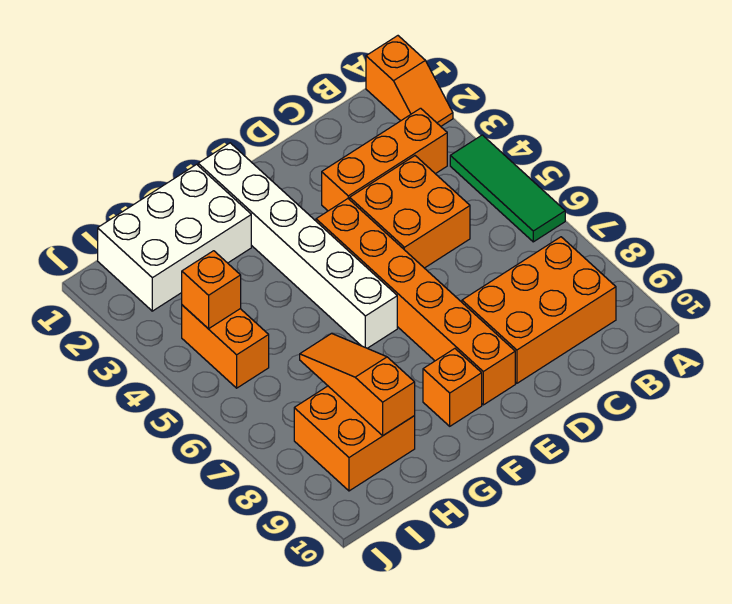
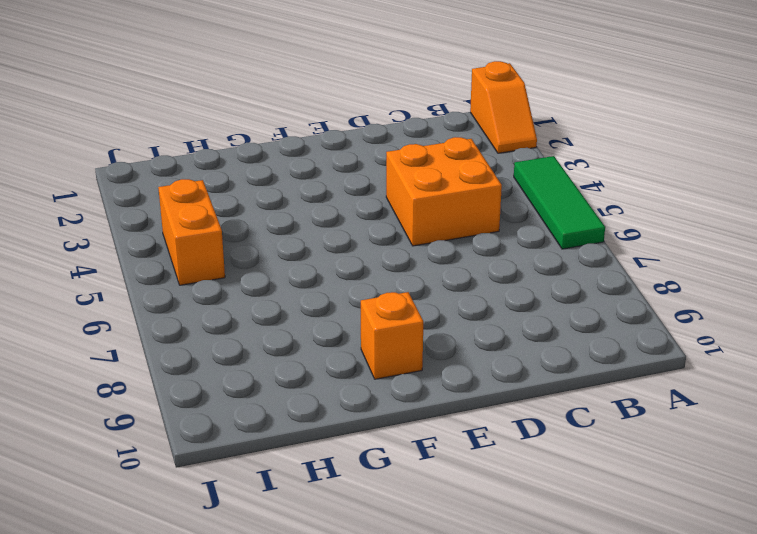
none -> orange brick B3:D3 level 1
none -> orange brick B8:D9 level 1
none -> orange brick E4:E9 level 1

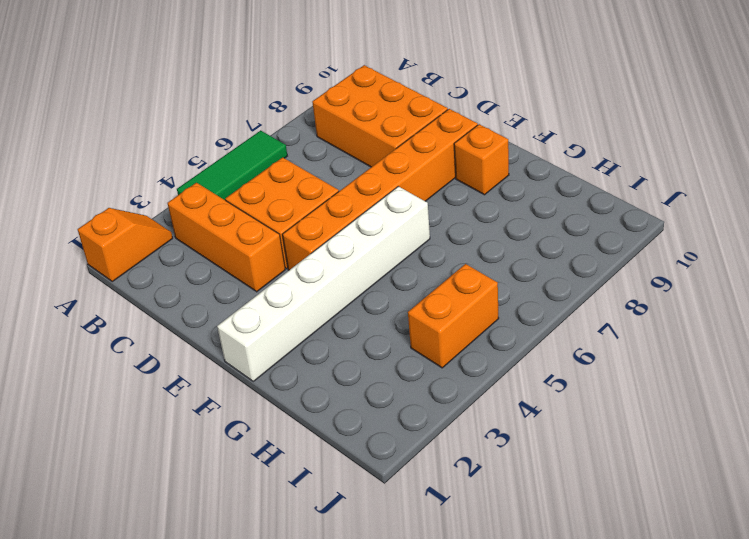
none -> white brick G1:I2 level 1
none -> orange brick H8:I9 level 1
none -> orange slope H7:H9 level 2 top 9

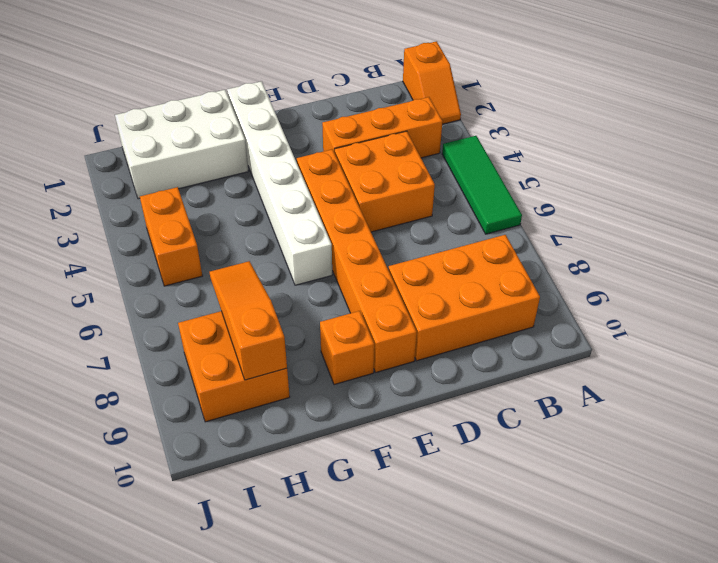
none -> orange brick I4 level 2

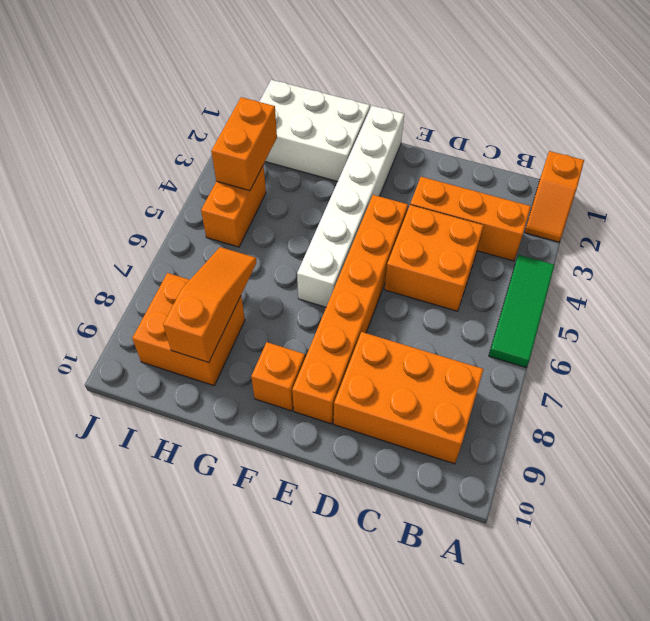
orange brick I3:I4 level 2 -> orange brick I4 level 2

